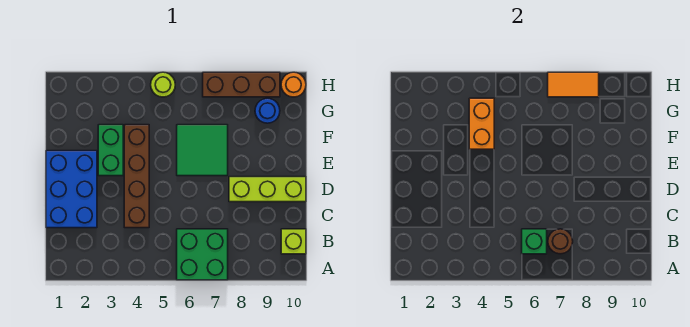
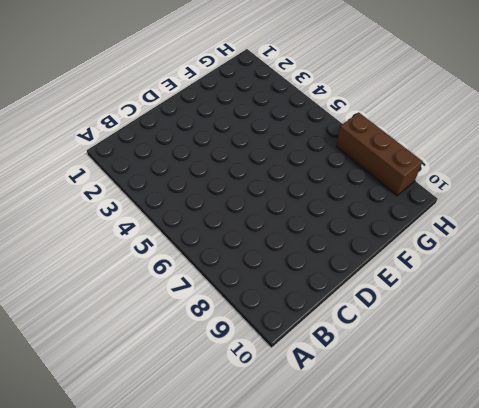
none -> green brick A6:B7 level 1
none -> lime brick B10 level 1
none -> blue brick C1:E2 level 1

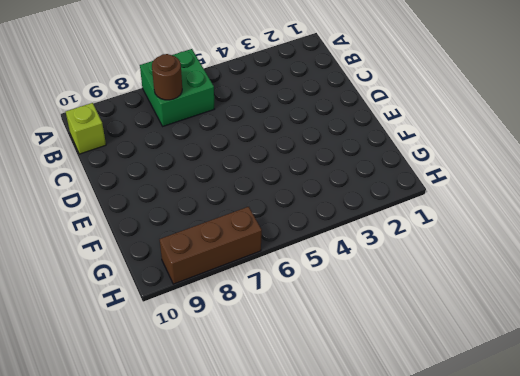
none -> blue brick C1:E2 level 1
none -> brown brick C4:F4 level 1
none -> lime brick D8:D10 level 1

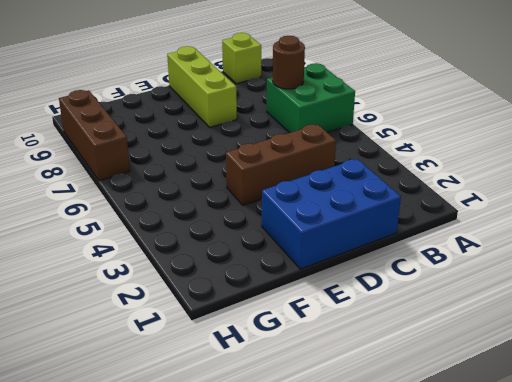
brown brick C4:E4 level 1 -> brown brick C4:F4 level 1
none -> green brick E3:F3 level 1
none -> green tile E6:F7 level 1
none -> blue round brick G9 level 1

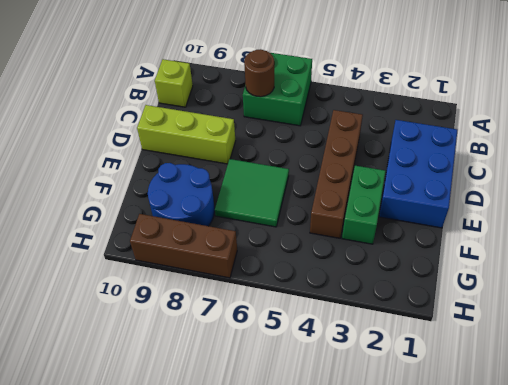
blue round brick F8:G9 level 1 -> blue round brick G9 level 1
none -> lime round brick H5 level 1
none -> orange round brick H10 level 1
none -> green brick B6 level 2

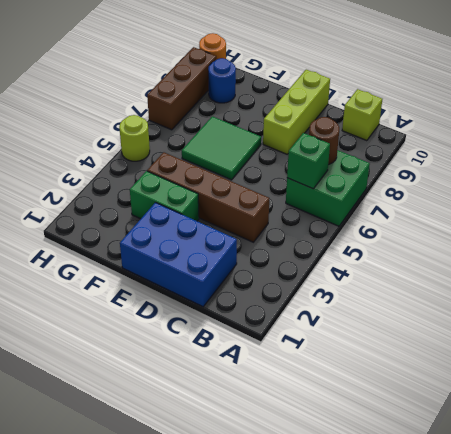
none -> orange brick F4:G4 level 2
none -> orange tile H7:H8 level 2

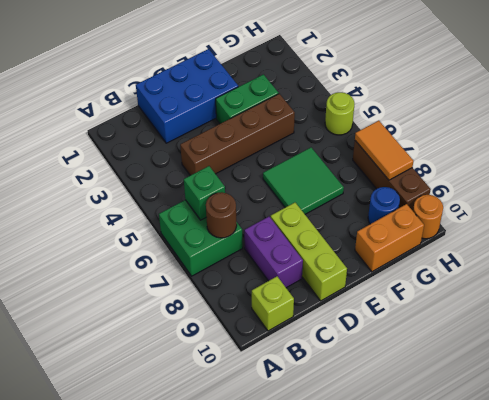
purple brick C8:C9 level 1 -> none
orange brick F10:G10 level 1 -> orange brick F4:G4 level 2

